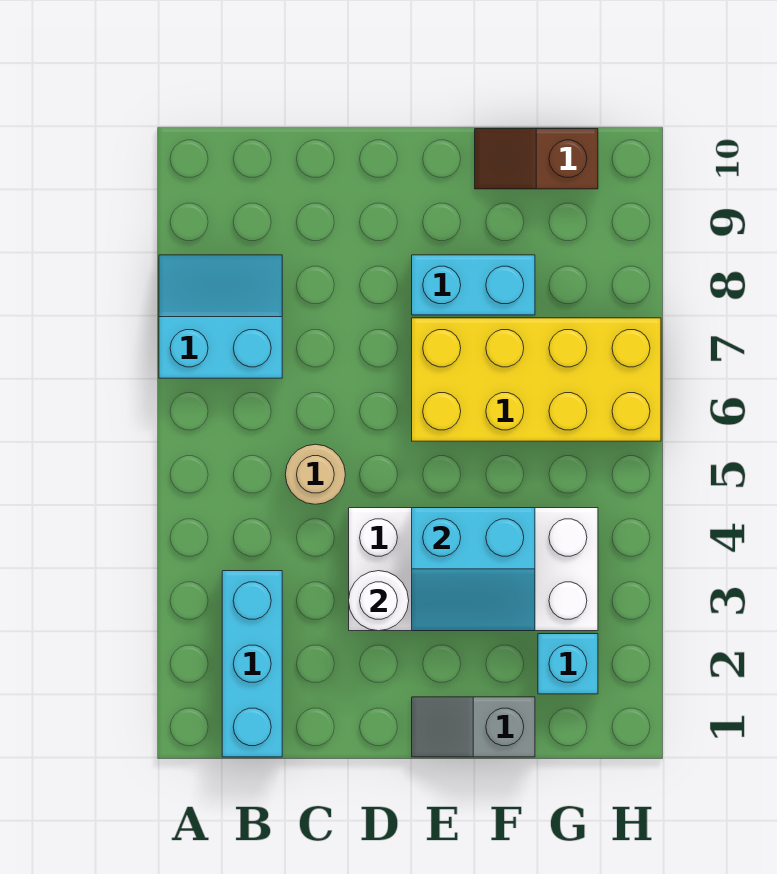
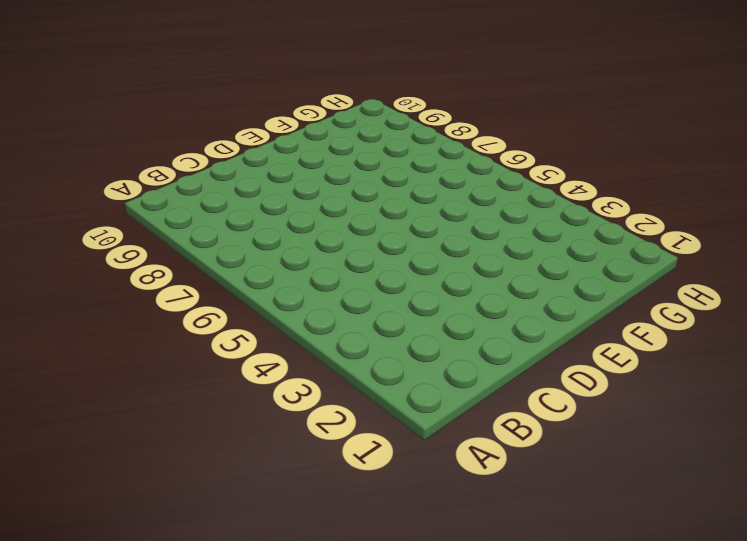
none -> cyan slope A7:B8 level 1 top 7
none -> cyan brick B1:B3 level 1

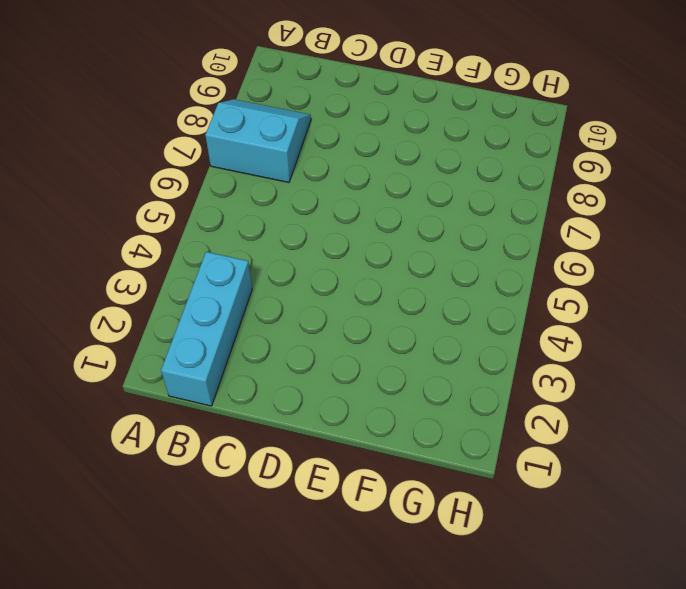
none -> tan round brick C5 level 1
none -> white brick D3:G4 level 1

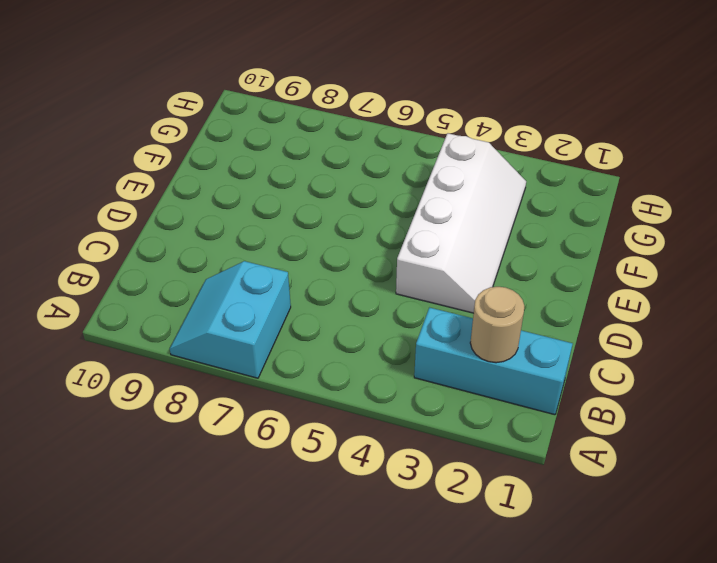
tan round brick B2 level 2 -> tan round brick C5 level 1
white slope D3:G4 level 1 top 4 -> white brick D3:G4 level 1
none -> grey slope E1:F1 level 1 top F
none -> yellow brick E6:H7 level 1

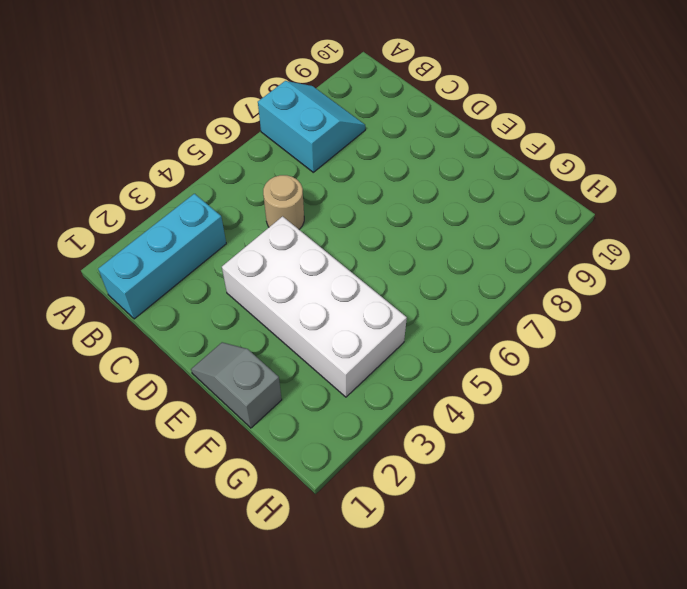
none -> yellow brick E6:H7 level 1
none -> cyan brick E8:F8 level 1

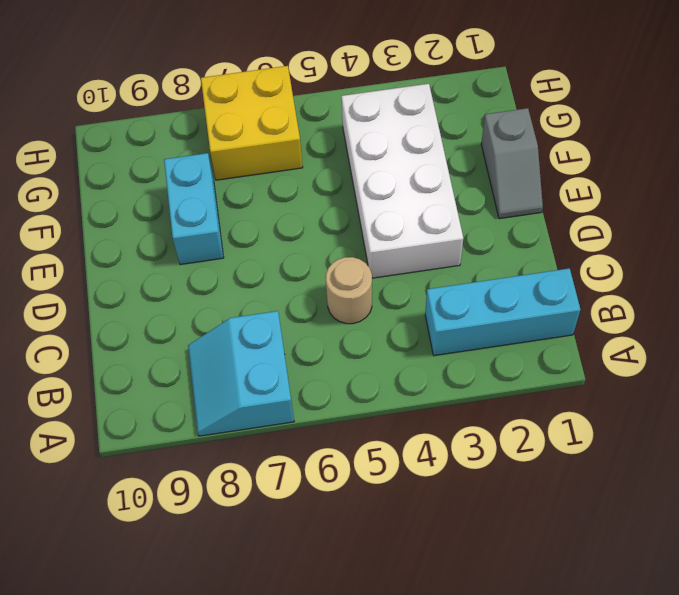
yellow brick G6:H7 level 1 -> yellow brick E6:H7 level 1
none -> brown slope F10:G10 level 1 top G
none -> cyan brick G2 level 1

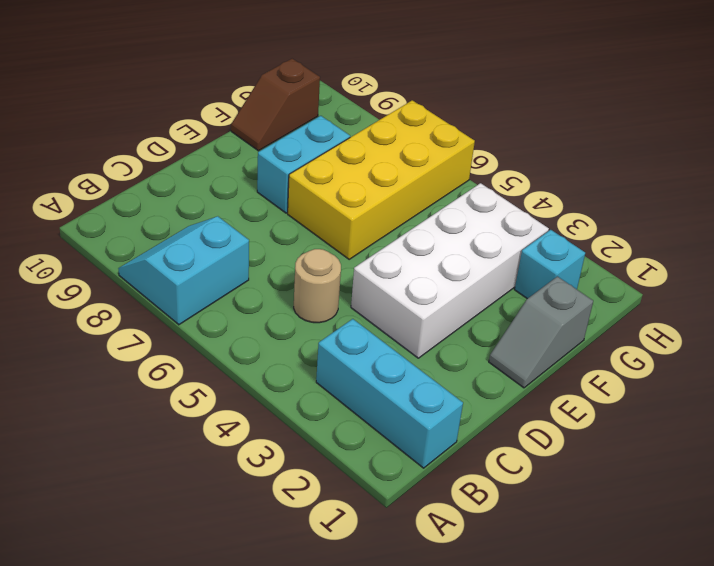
none -> white round brick D3 level 2
none -> cyan slope E3:F4 level 2 top 4

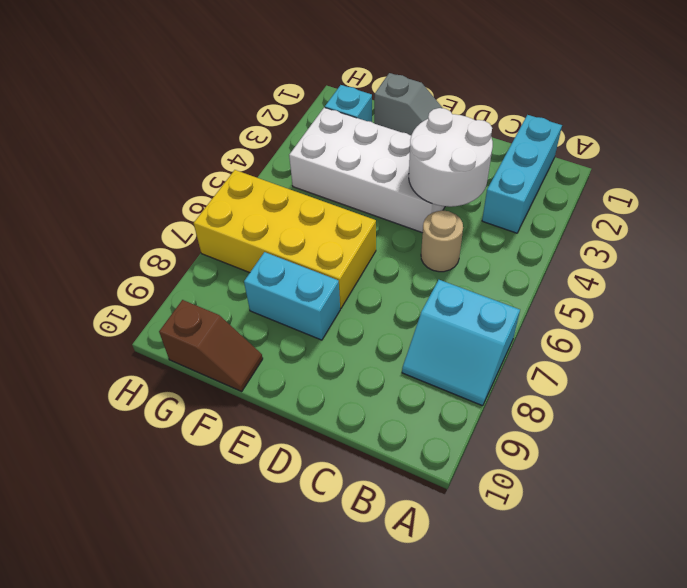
white round brick C3:D4 level 2 -> white round brick D3 level 2
none -> cyan slope E3:F4 level 2 top 4

